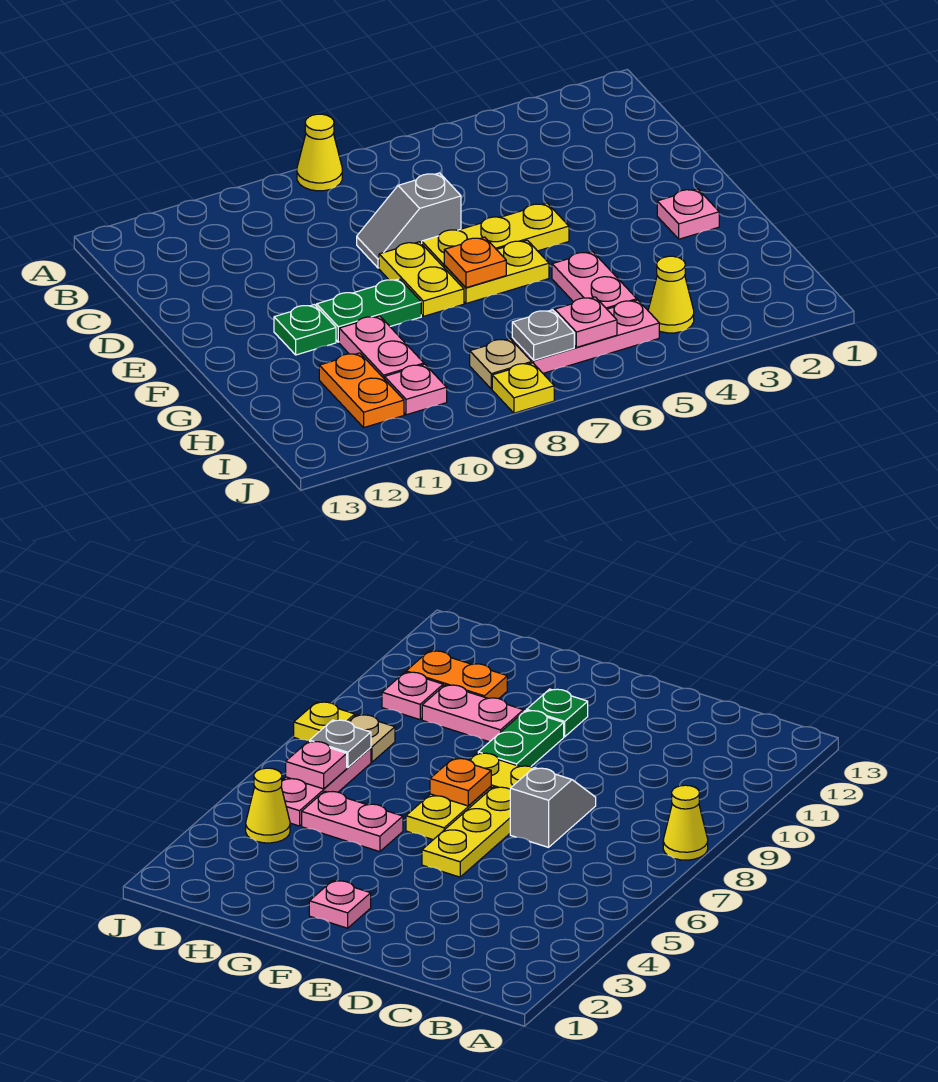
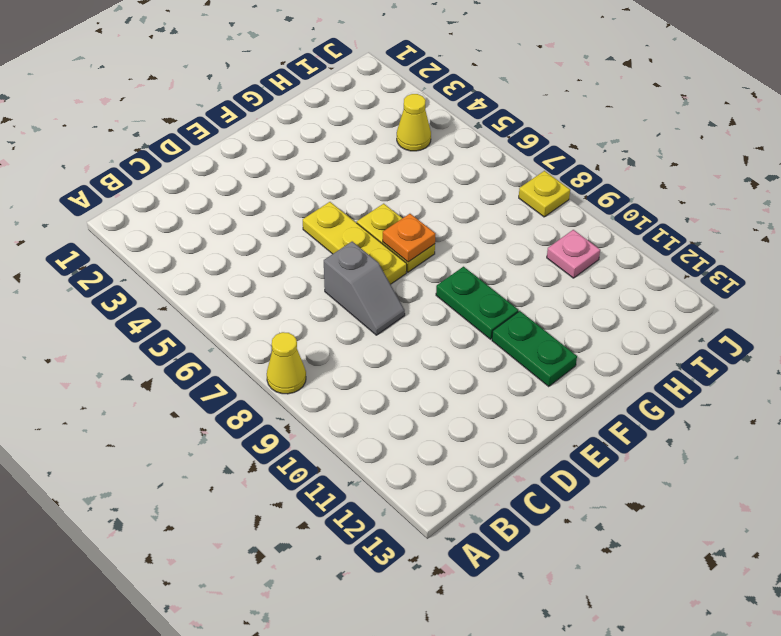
green plate F11:F12 level 1 -> green plate F11 level 1
none -> yellow plate E8:F8 level 1
none -> pink plate F2 level 1
none -> pink plate G5:H5 level 1

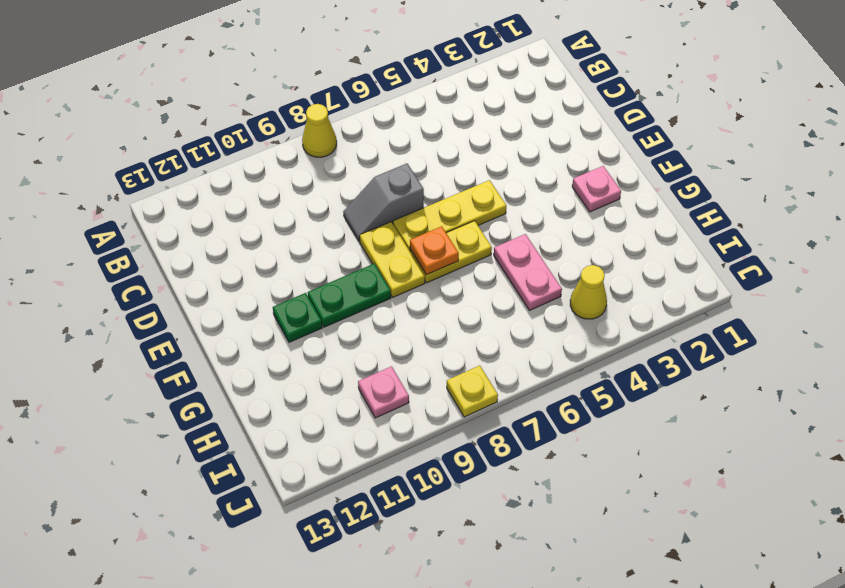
none -> pink plate G10:H10 level 1
none -> orange plate H11:I11 level 1
none -> pink plate I5:I7 level 1

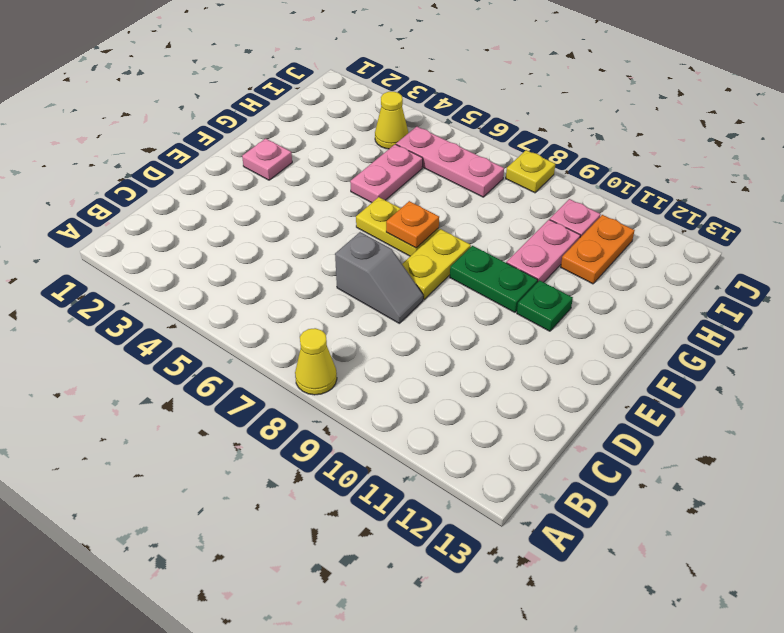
none -> yellow plate E5:E7 level 1
none -> tan plate I8 level 1
none -> pink plate I6 level 2

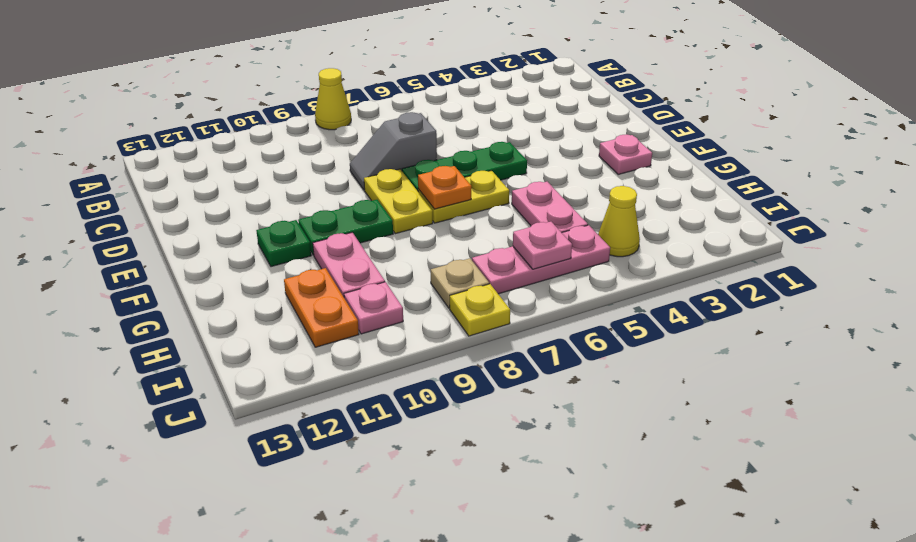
green plate E5:E7 level 1 -> yellow plate E5:E7 level 1
none -> grey plate I7 level 2

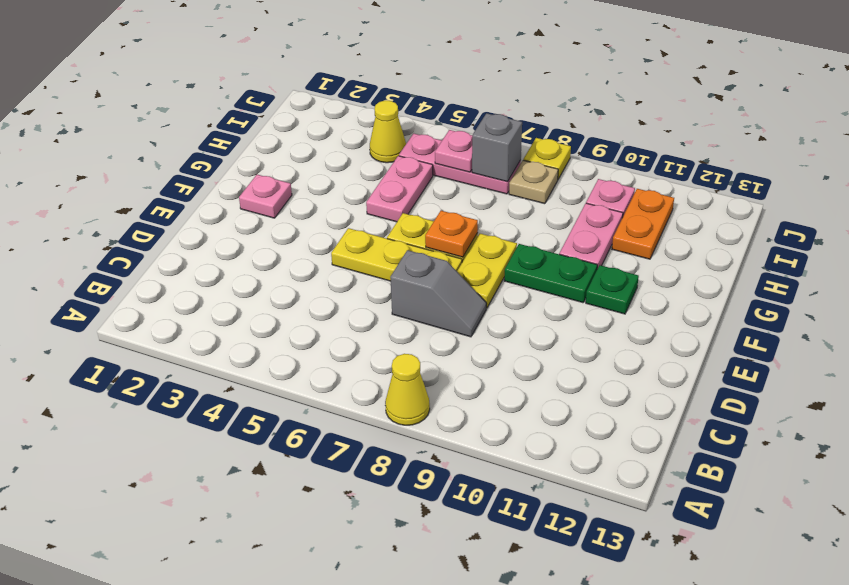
grey brick I7 level 2 -> grey plate I7 level 2

